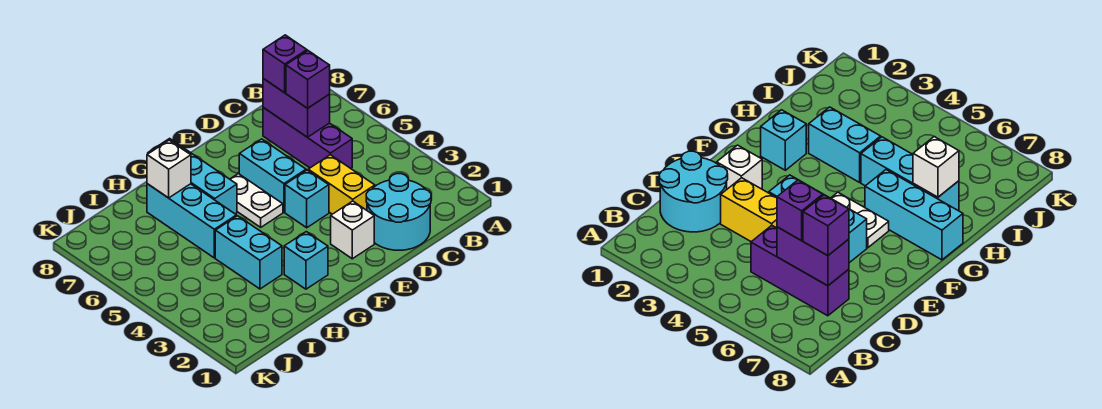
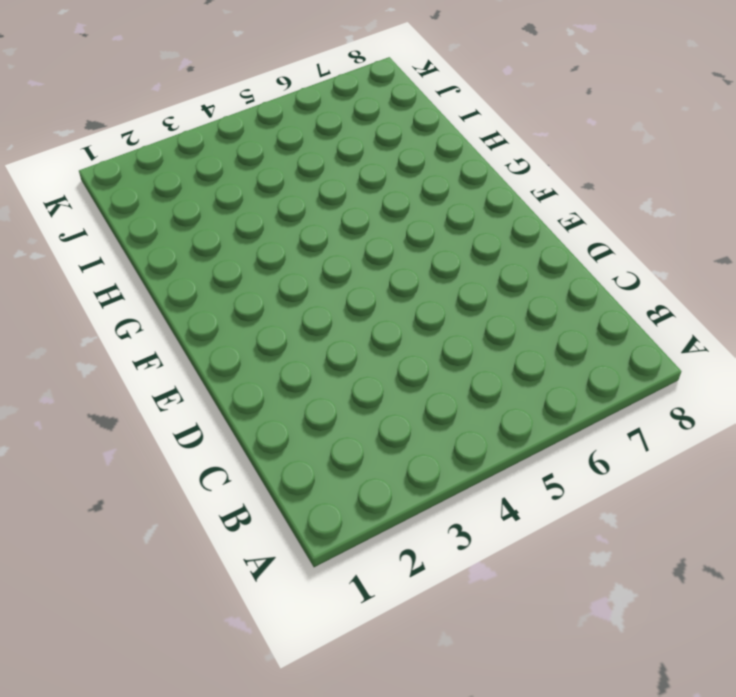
none -> cyan round brick C1:D2 level 1
none -> purple brick C5:C7 level 1
none -> yellow brick D3:D4 level 1

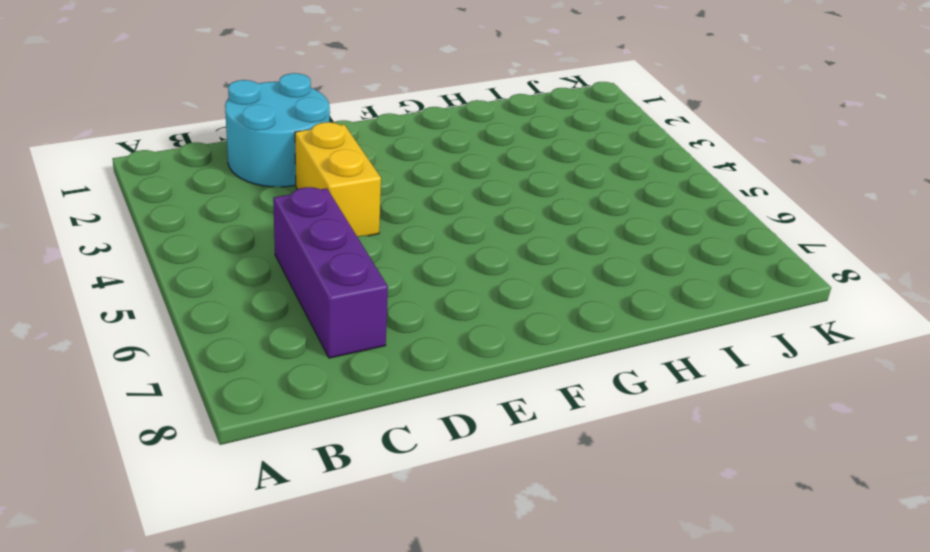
none -> white brick E2 level 1
none -> cyan brick E4 level 1
none -> cyan brick E5:E6 level 1

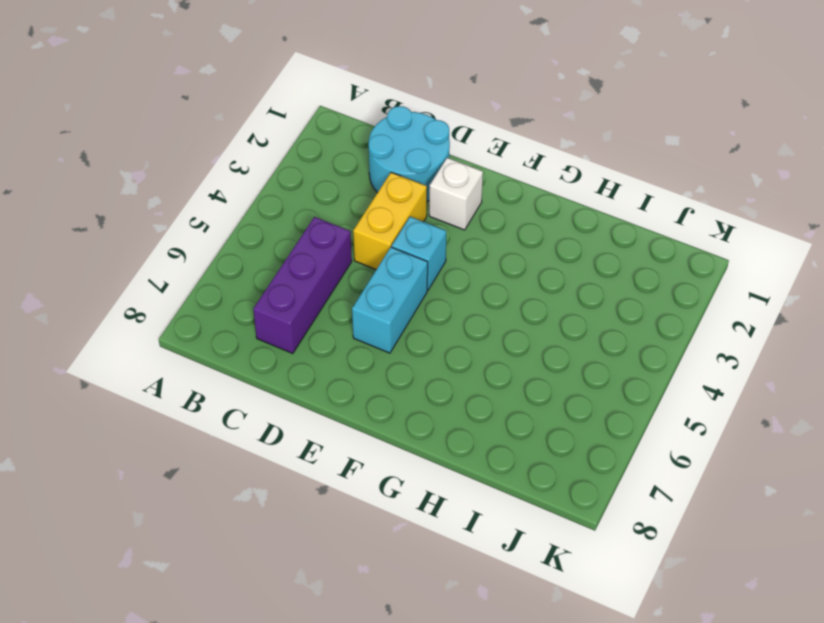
none -> white plate F5:F6 level 1
none -> cyan brick G2 level 1
none -> cyan brick G6:G8 level 1

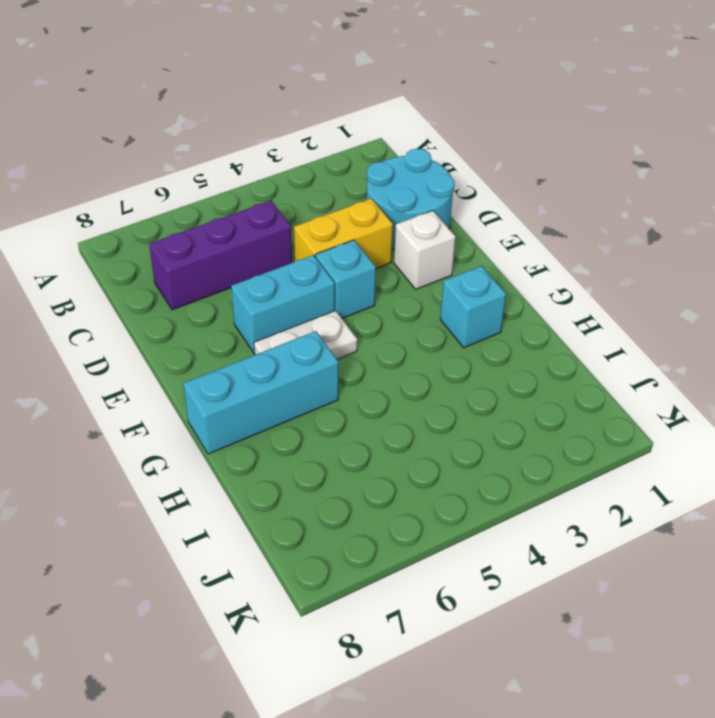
none -> cyan brick H3:H4 level 1
none -> cyan brick H5:H7 level 1
none -> purple brick C6:C7 level 2

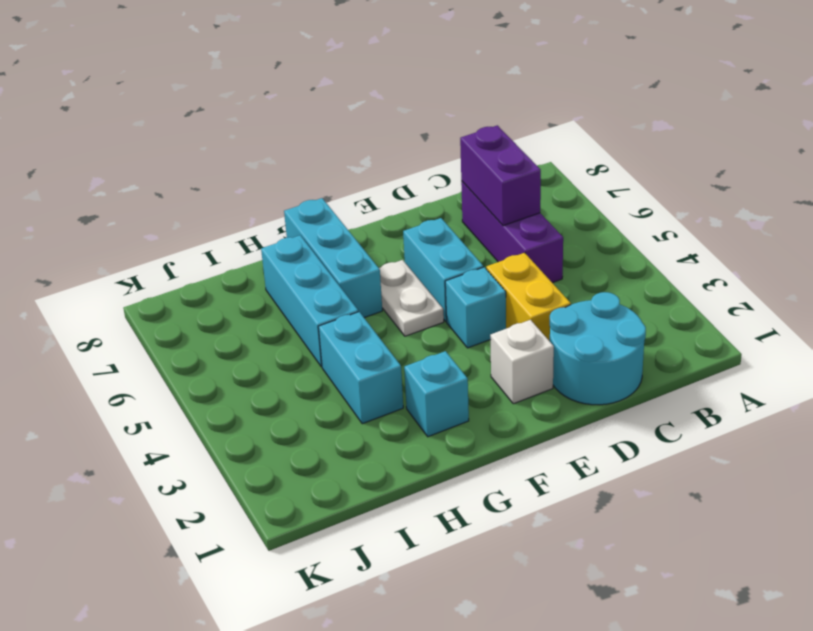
none -> white brick H7 level 2
none -> purple brick C6 level 3
none -> purple brick C7 level 3

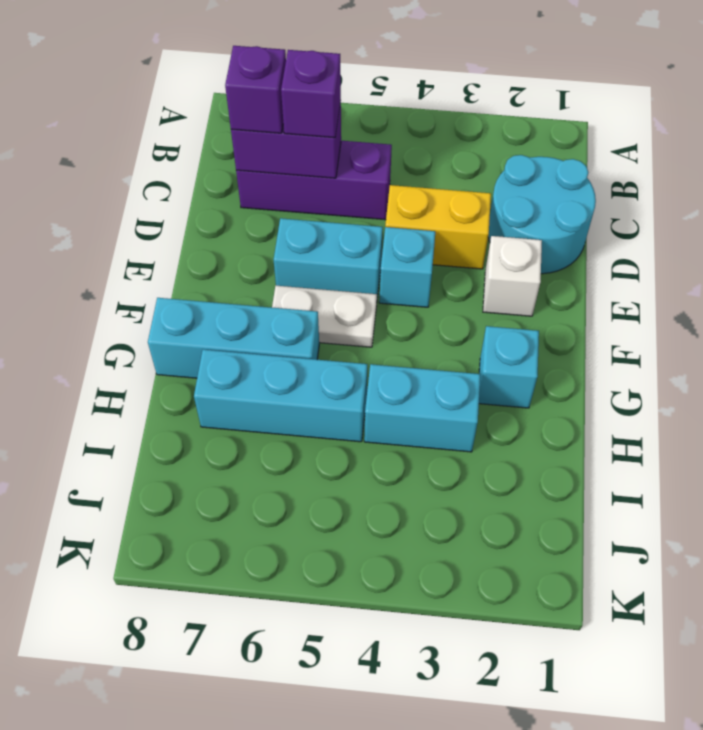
none -> white brick H7 level 2

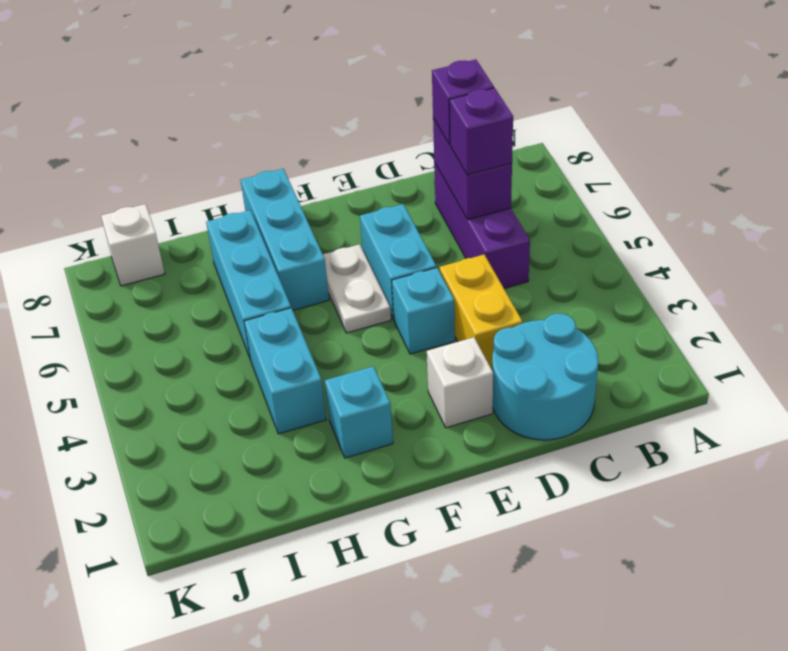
white brick J8 level 1 -> white brick H7 level 2

